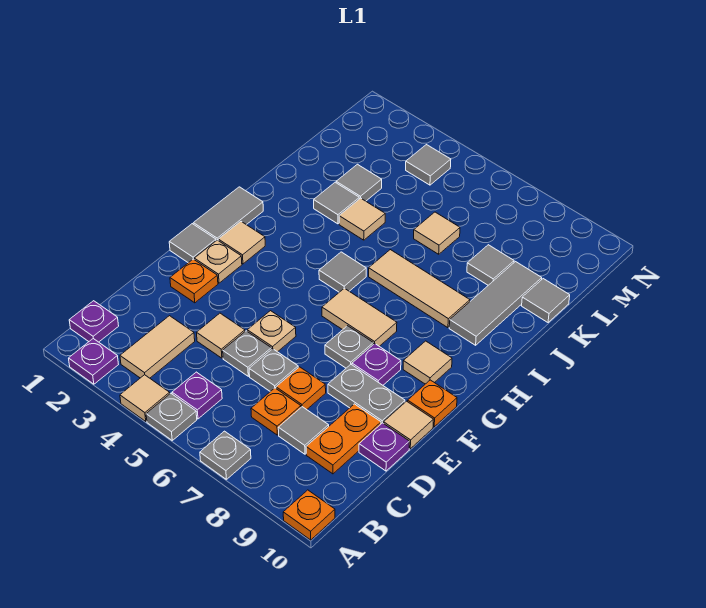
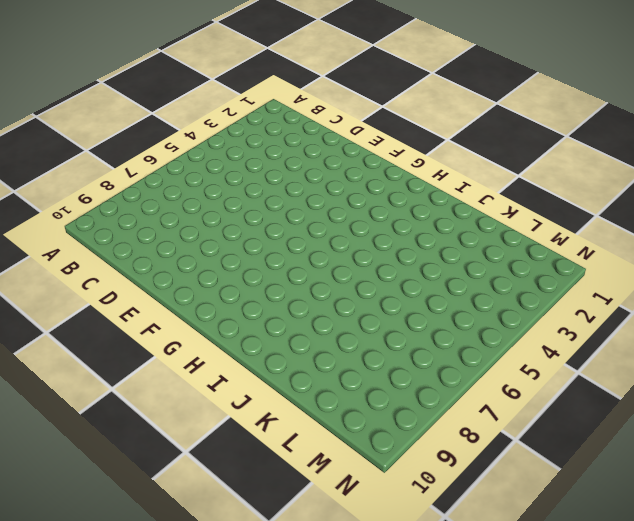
none -> purple plate A2 level 1
none -> tan tile A4 level 1
none -> grey plate A5 level 1
none -> grey plate A7 level 1

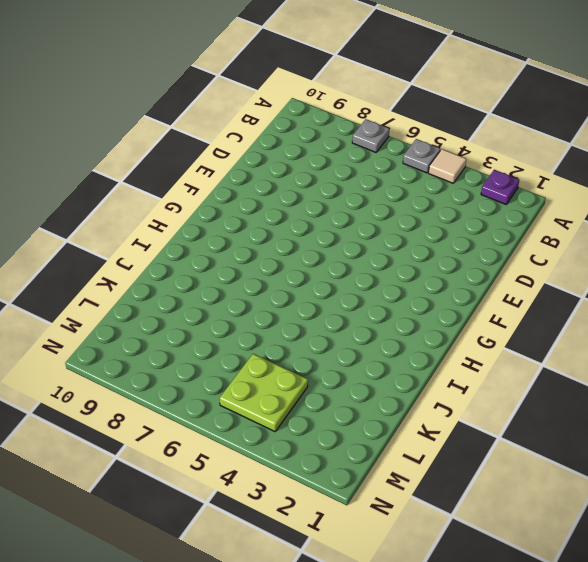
lime plate L4:M5 level 1 -> grey tile M4 level 1
none -> orange plate A10 level 1
none -> purple plate B1 level 1
none -> tan tile B3:C3 level 1
none -> purple plate B5 level 1

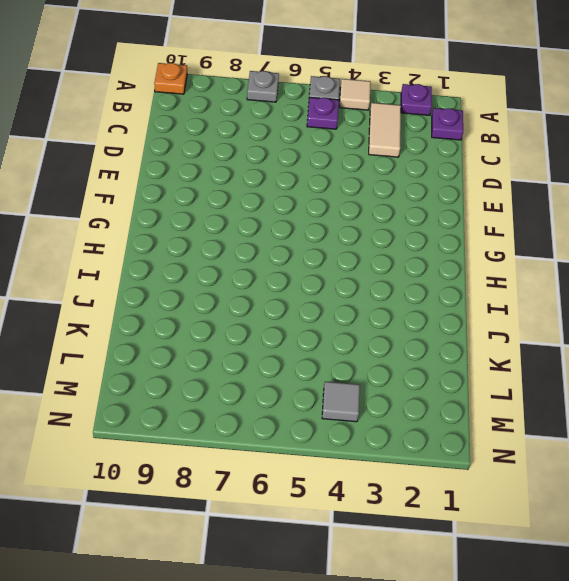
none -> orange plate C7 level 1
none -> grey tile C8 level 1
none -> orange plate C9:D9 level 1
none -> tan tile D4 level 1

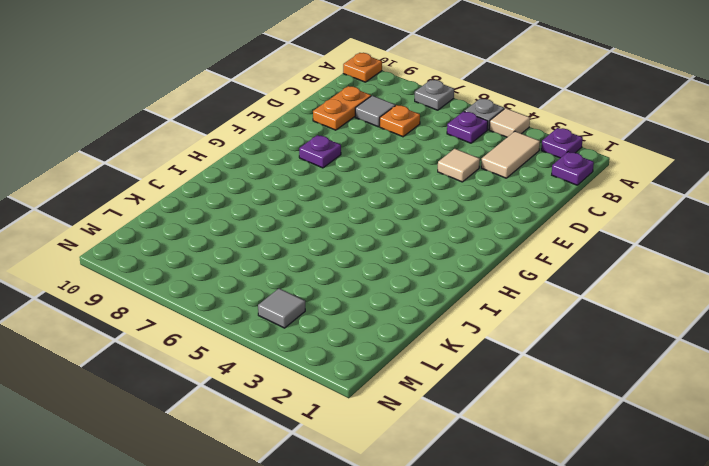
none -> grey plate D5 level 1
none -> grey plate D6 level 1
none -> orange plate D7 level 1
none -> purple plate D10 level 1

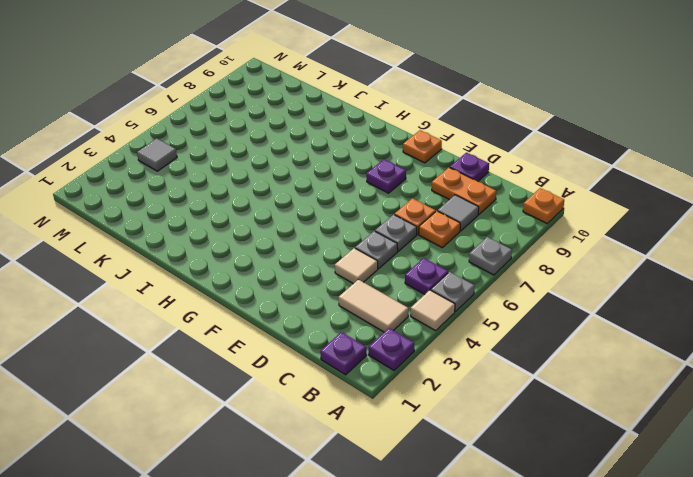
none -> orange plate E2 level 1
none -> tan plate E5 level 1
none -> grey plate E8:E9 level 1
none -> tan tile E10 level 1

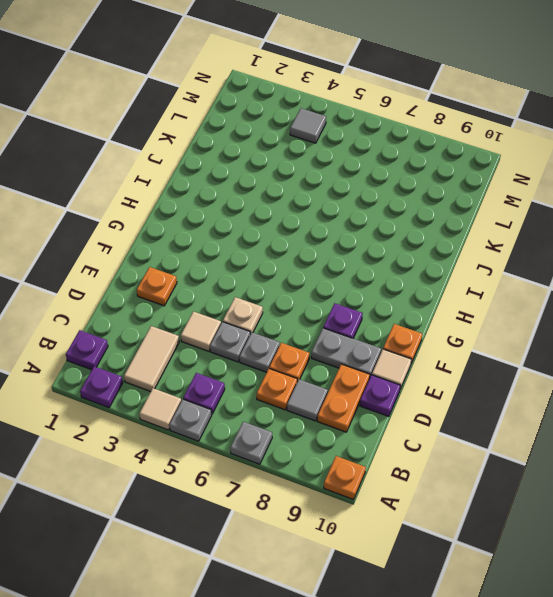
none -> grey tile F1 level 1
none -> tan plate F2 level 1
none -> grey plate F7 level 1
none -> grey tile G1:H1 level 1

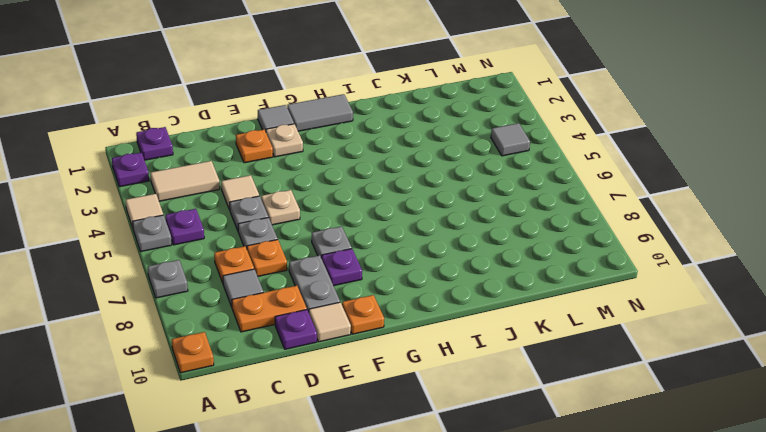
none -> tan tile G2 level 1
none -> tan tile G6:G7 level 1
none -> tan tile G9 level 1
none -> grey tile H5 level 1

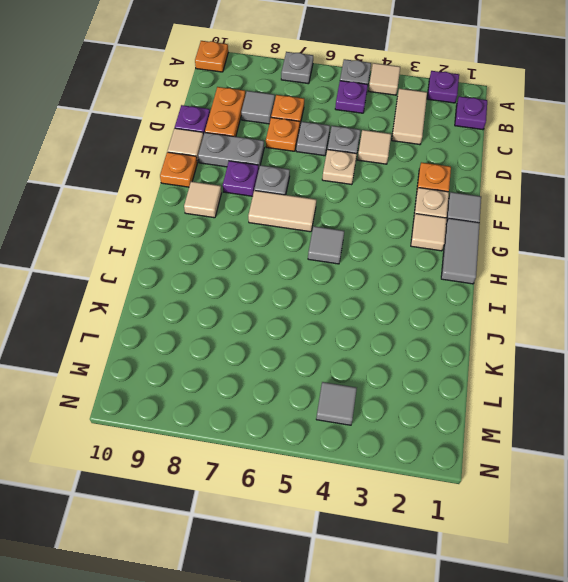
none -> tan tile I6:I8 level 1
none -> grey tile I9:K9 level 1
none -> grey tile J3 level 1
none -> tan tile J4 level 1

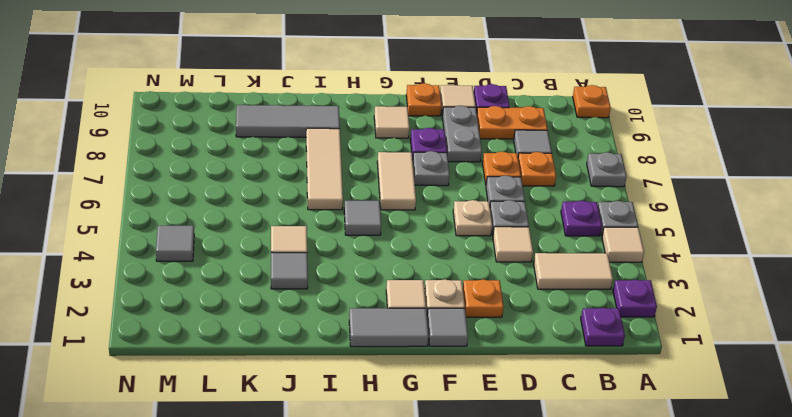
none -> grey tile K3 level 1
none -> tan tile K6 level 1
none -> grey tile K8 level 1
none -> grey tile K10 level 1

